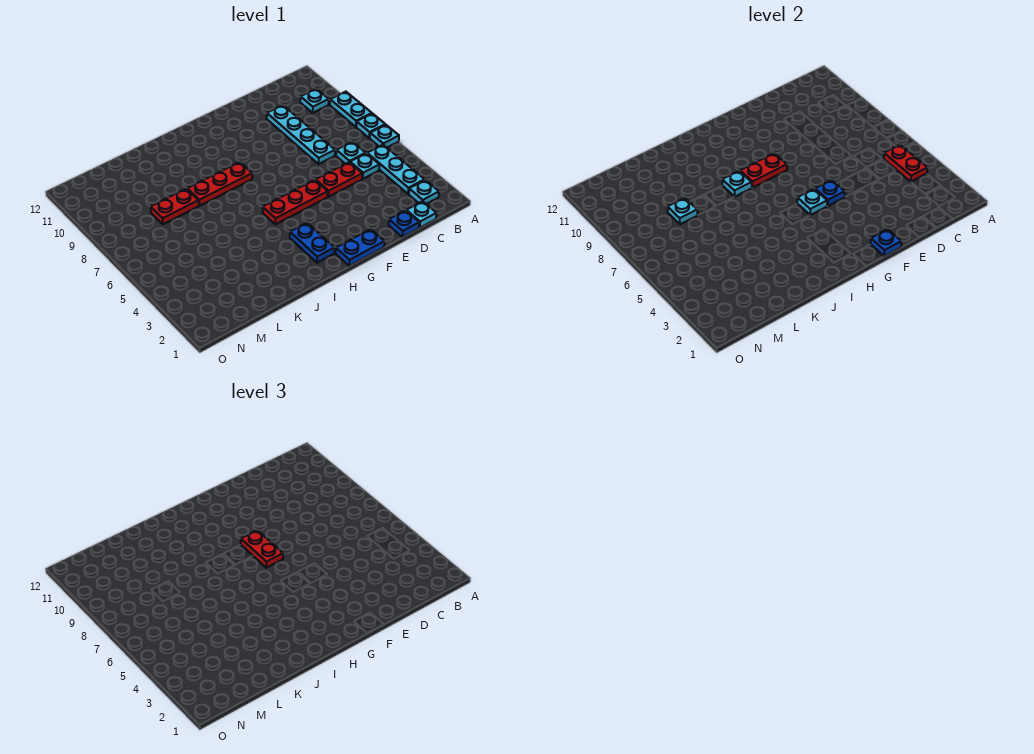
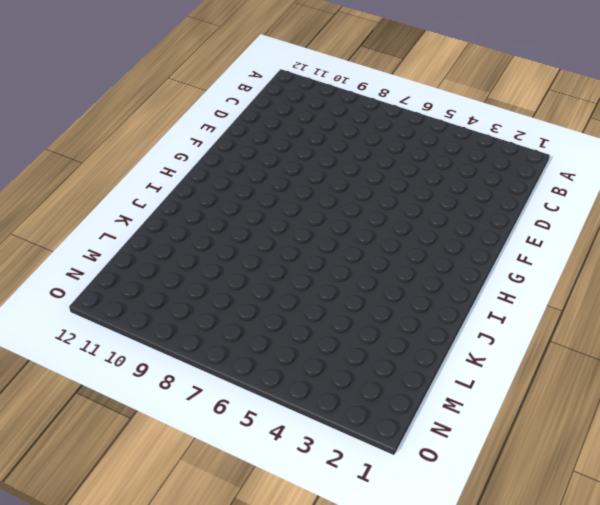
none -> cyan plate A6 level 1
none -> cyan plate A7 level 1
none -> cyan plate A8:A9 level 1

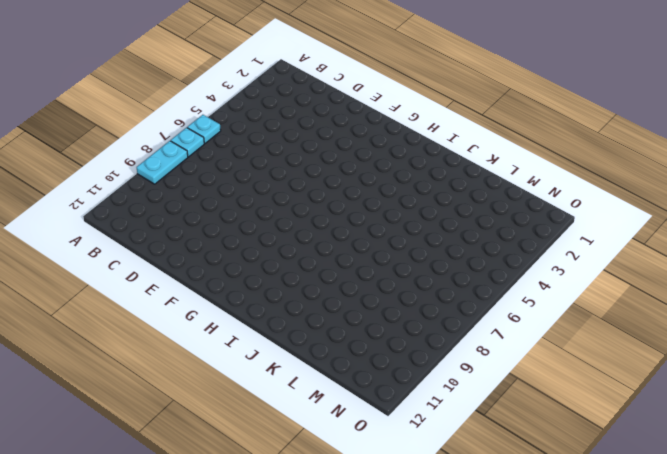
none -> cyan plate B2 level 1
none -> cyan plate B3:B5 level 1
none -> cyan plate B10 level 1

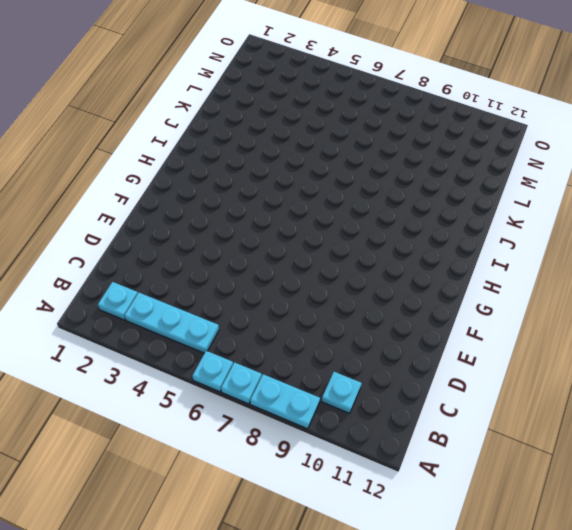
none -> cyan plate C1 level 1
none -> cyan plate C5 level 1
none -> cyan plate C6 level 1

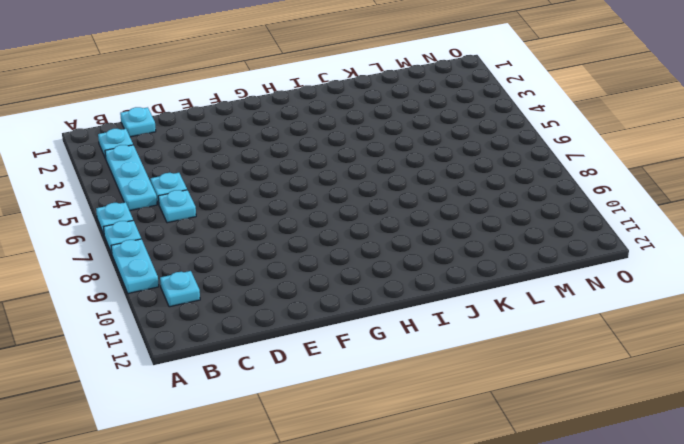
none -> blue plate D1 level 1
none -> red plate D5:E5 level 1
none -> cyan plate D7:D10 level 1

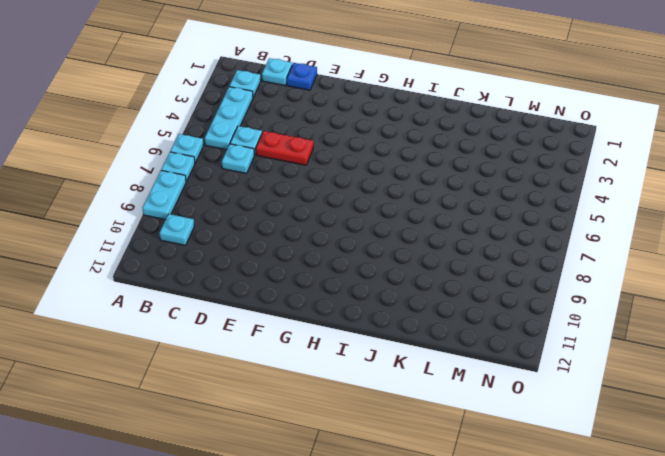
none -> cyan plate D7:D10 level 1
none -> blue plate F1:G1 level 1
none -> red plate F5:H5 level 1

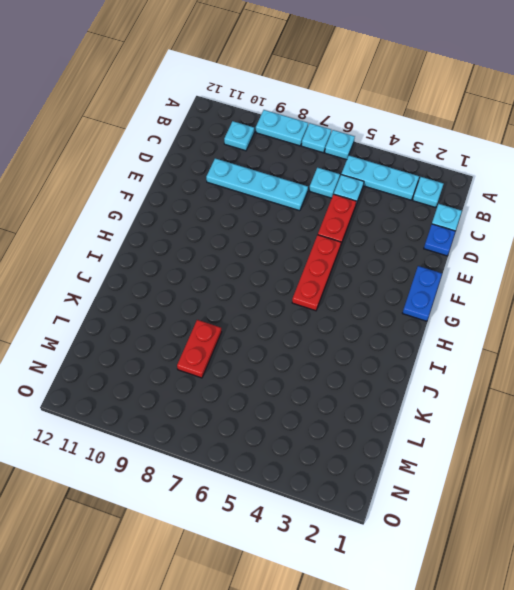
none -> blue plate H2:H3 level 1
none -> red plate H8:J8 level 1
none -> red plate B4:B5 level 2

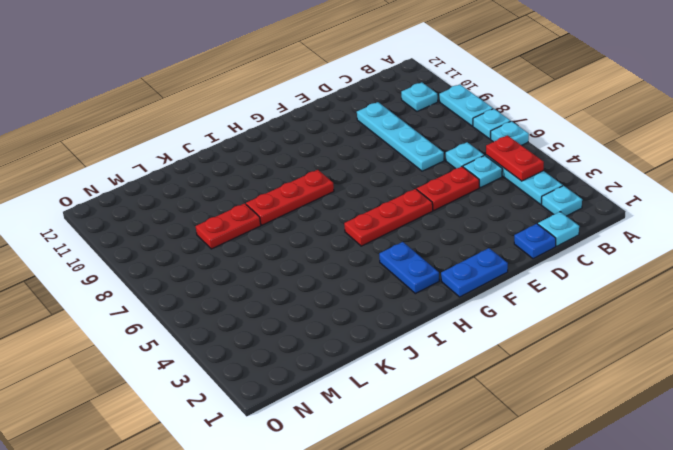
none -> blue plate F1 level 2
none -> blue plate F5 level 2
none -> cyan plate G5 level 2

